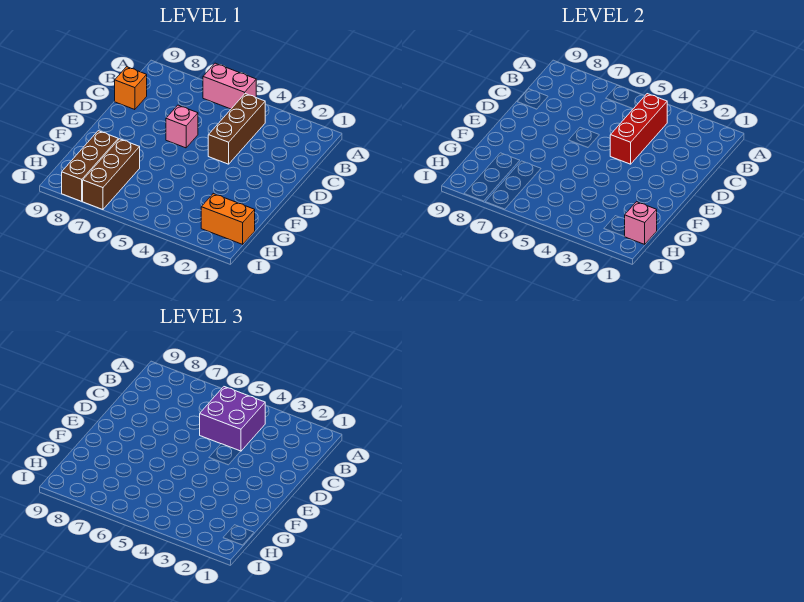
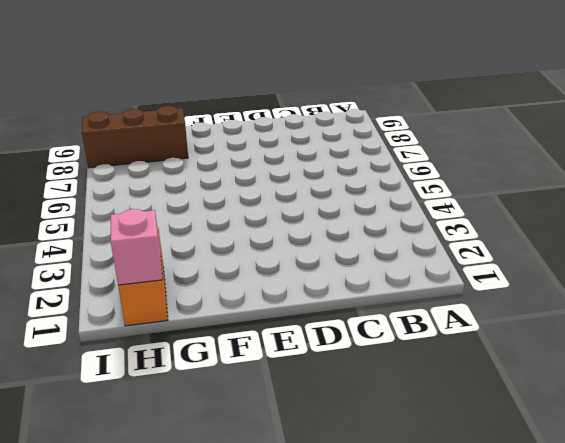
none -> pink brick A5:A6 level 1
none -> brown brick B4:D4 level 1

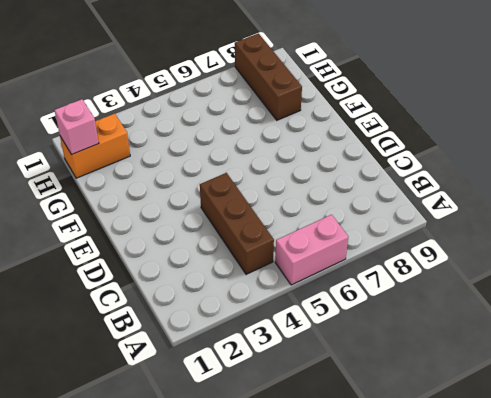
none -> orange brick C9 level 1
none -> pink brick D6 level 1

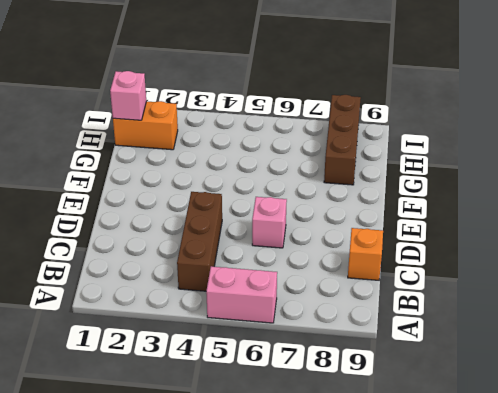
none -> brown brick G7:I7 level 1
none -> red brick B4:D4 level 2

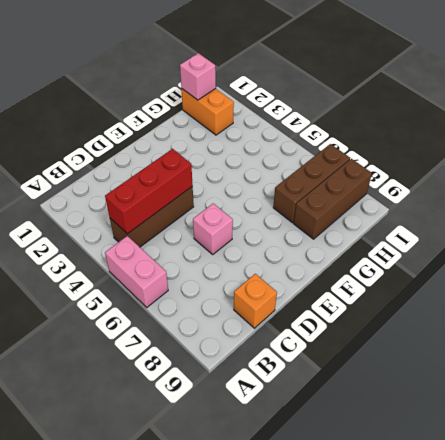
none -> purple brick B4:C5 level 3

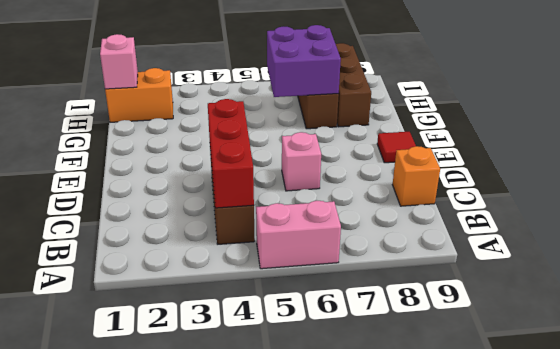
red tile E9 level 1 -> none
purple brick G6:H7 level 2 -> purple brick B4:C5 level 3

